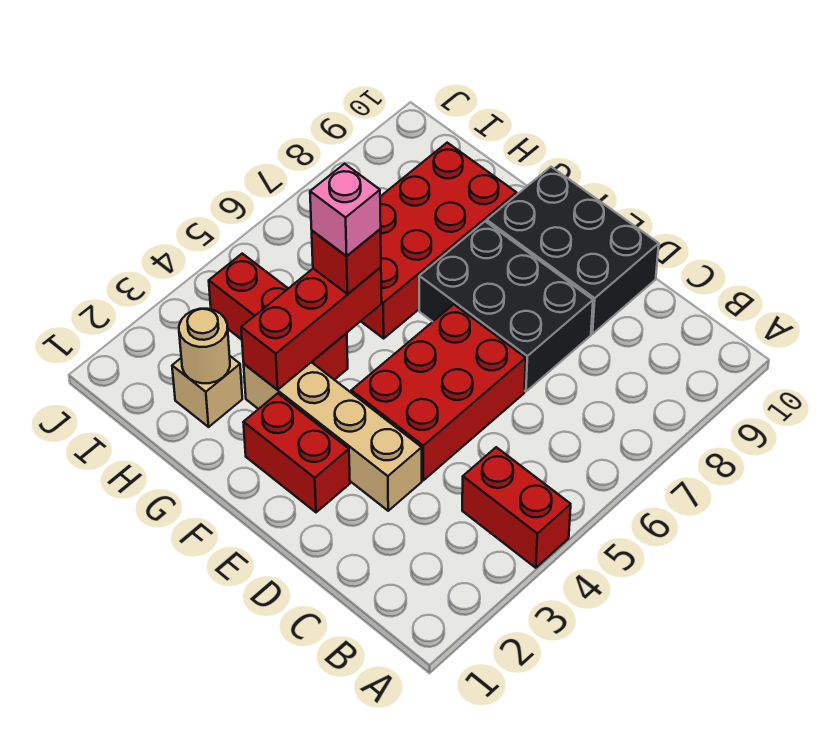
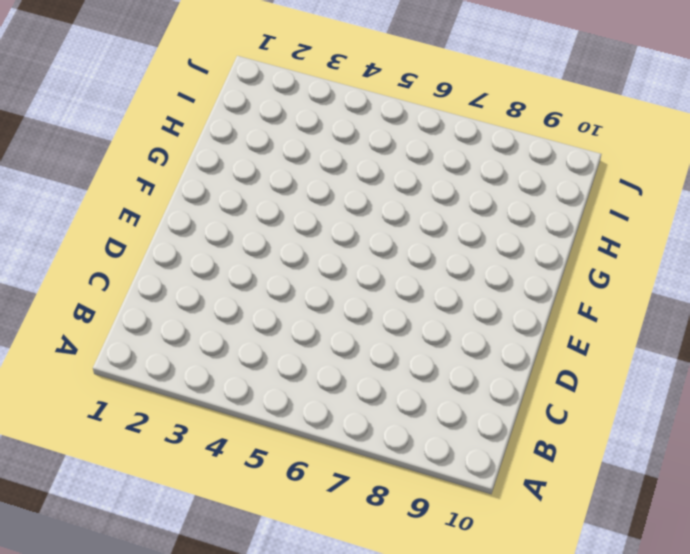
none -> red brick A4:B4 level 1
none -> tan brick D3:G3 level 1
none -> red brick D4:E6 level 1

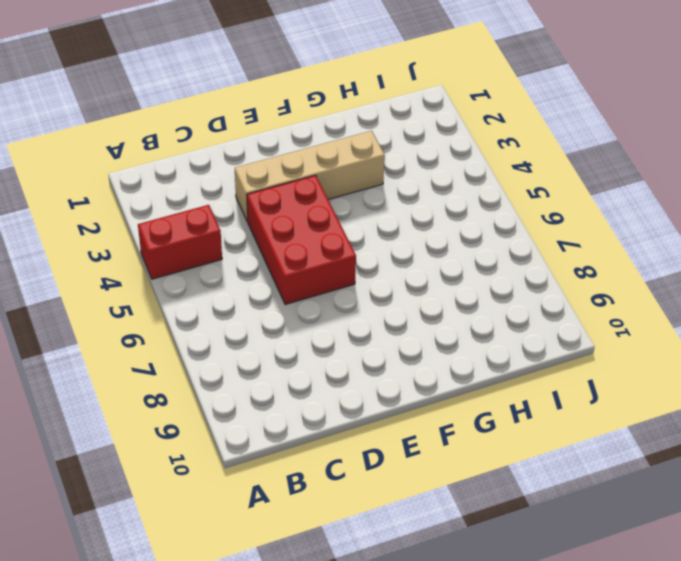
none -> black brick D7:F8 level 1
none -> black brick D9:F10 level 1
none -> red brick E2:F2 level 1

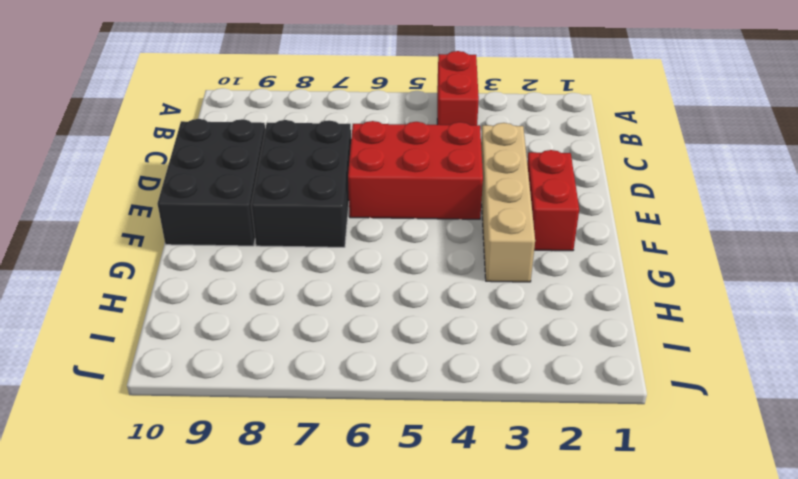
none -> red brick G4:I4 level 1
none -> red brick G6:H9 level 1
none -> tan brick H2 level 1

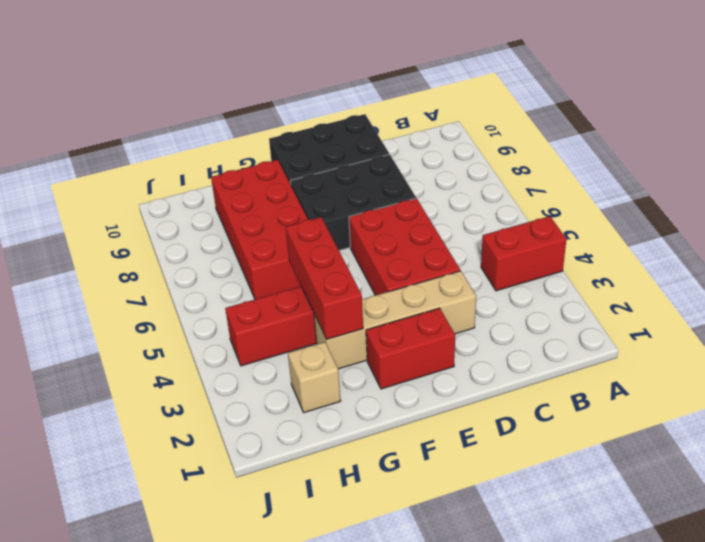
none -> tan round brick H2 level 2
none -> red brick G5 level 3
none -> pink brick G5 level 4

